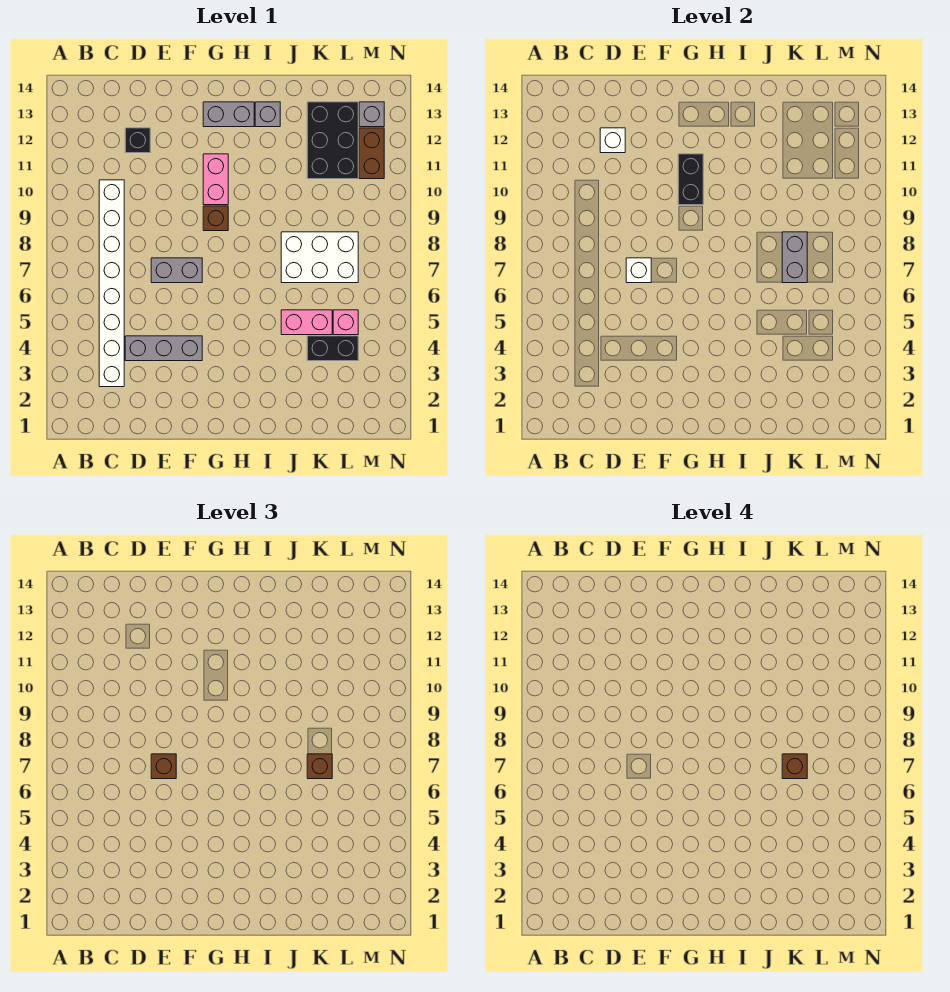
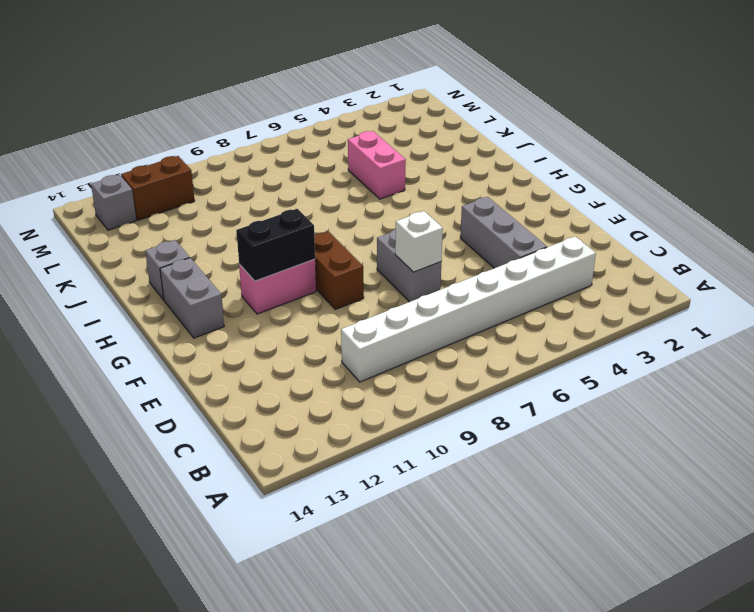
brown brick F9:G9 level 1 -> brown brick G9 level 1
none -> black brick D12 level 1
none -> white brick J7:L8 level 1
none -> black brick K4:L4 level 1

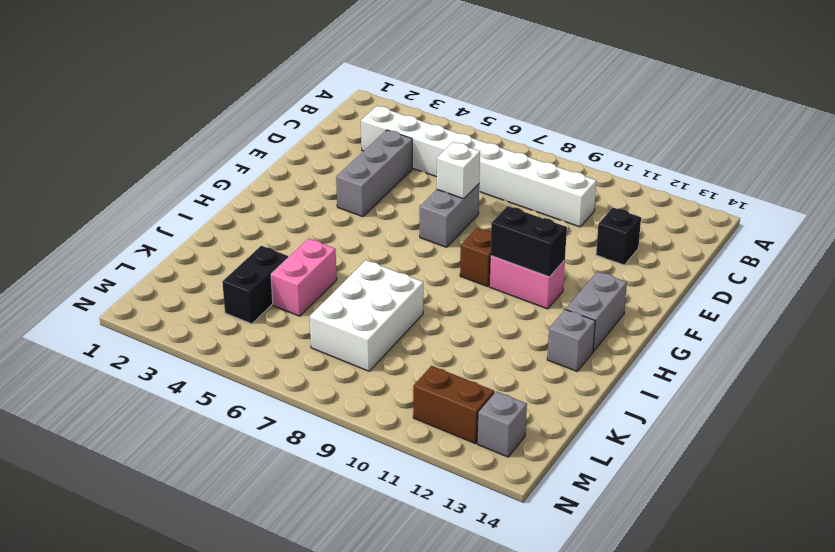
none -> black brick K11:L13 level 1
none -> pink brick L5 level 1
none -> white brick D12 level 2

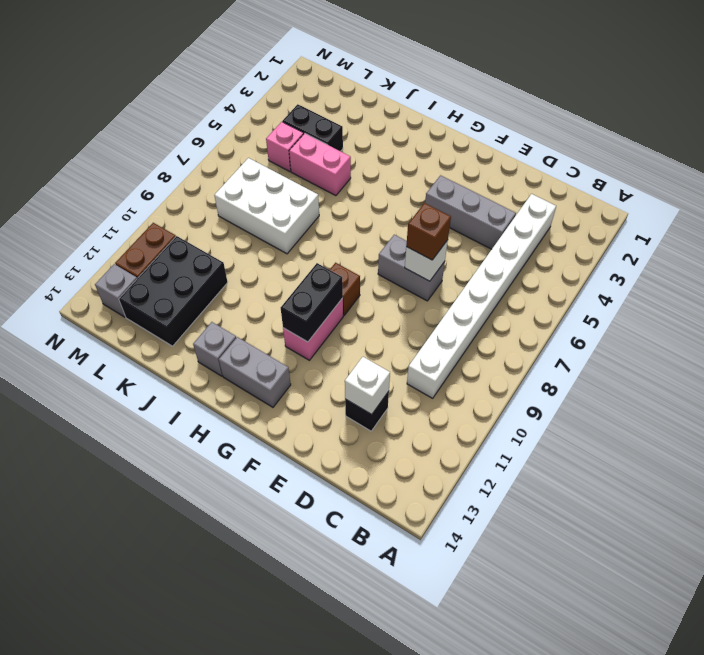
none -> grey brick K7:K8 level 2
none -> brown brick K7 level 3
none -> brown brick K7 level 4

